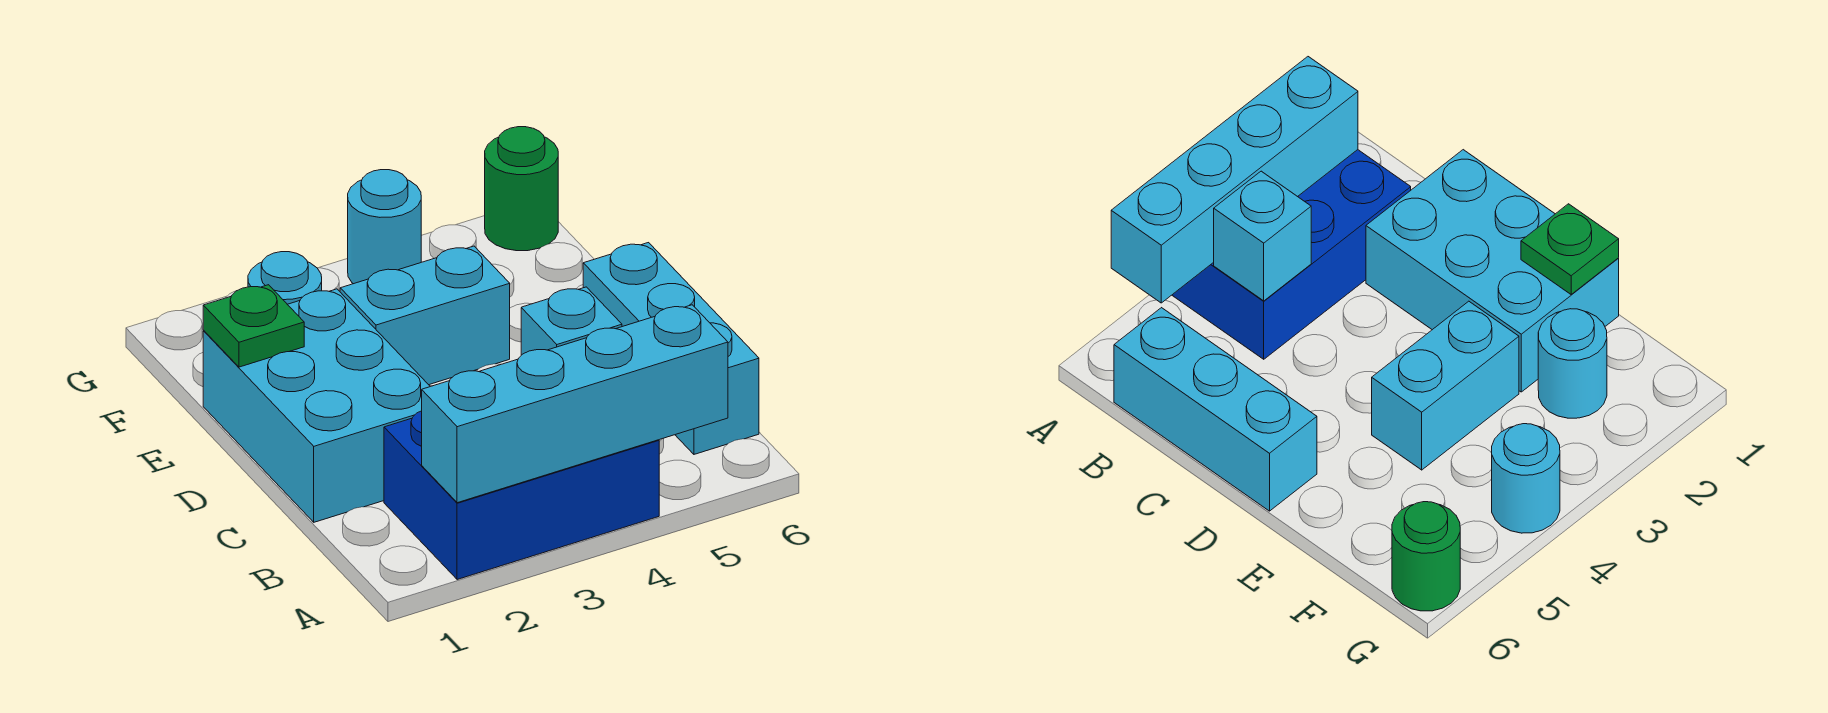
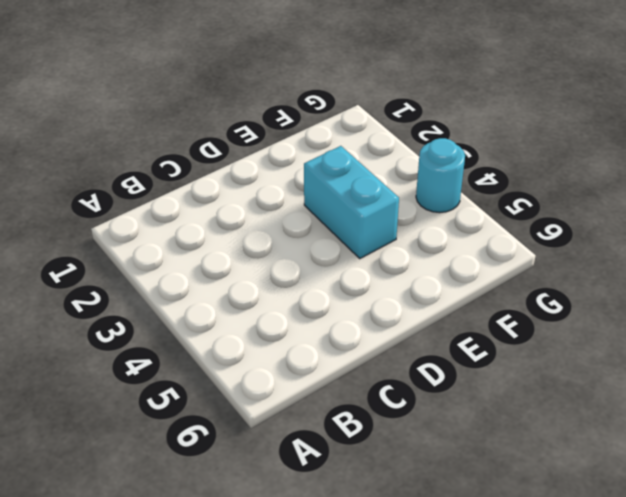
none -> blue brick A2:B4 level 1
none -> cyan brick B6:D6 level 1

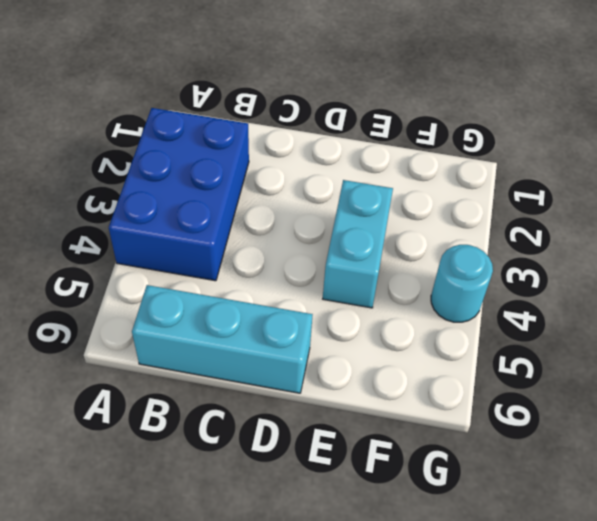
none -> cyan brick C1:E2 level 1
none -> cyan round brick F2 level 1

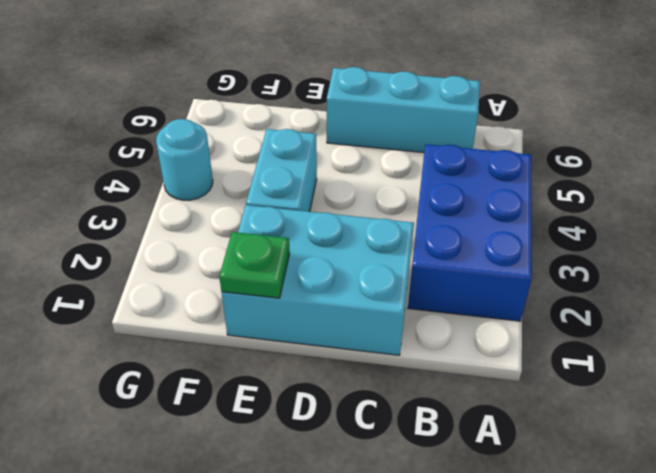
none -> cyan round brick F2 level 1
none -> green round brick G6 level 1

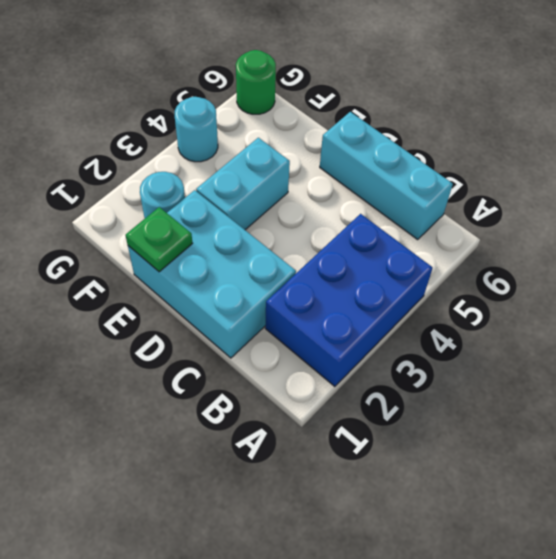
none -> cyan brick A2:A5 level 2
none -> cyan brick B4 level 2

